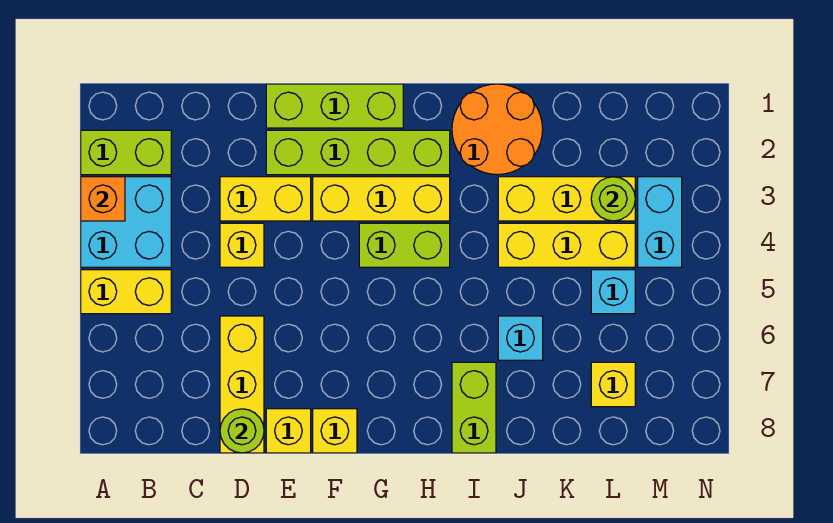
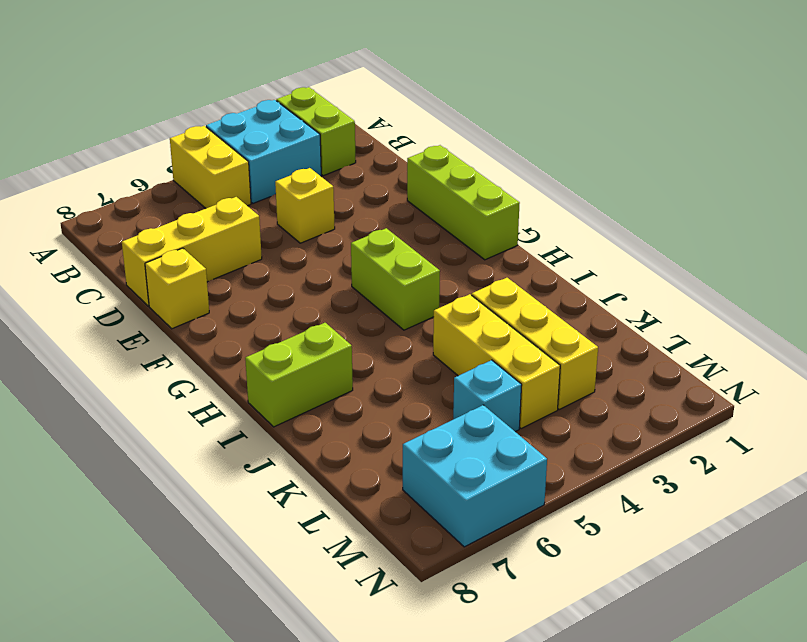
cyan brick M6:N7 level 1 -> none
none -> yellow brick D3:E3 level 1
none -> lime brick E2:H2 level 1
none -> yellow brick F3:H3 level 1

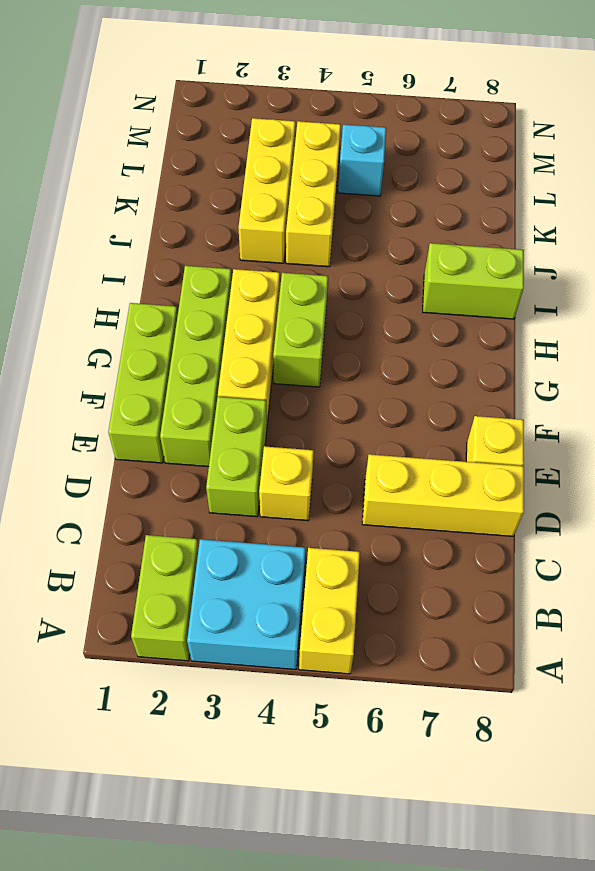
lime brick D3:E3 level 1 -> yellow brick D3:E3 level 1
none -> yellow brick F8 level 1
none -> orange round brick I1:J2 level 1
none -> cyan brick J6 level 1

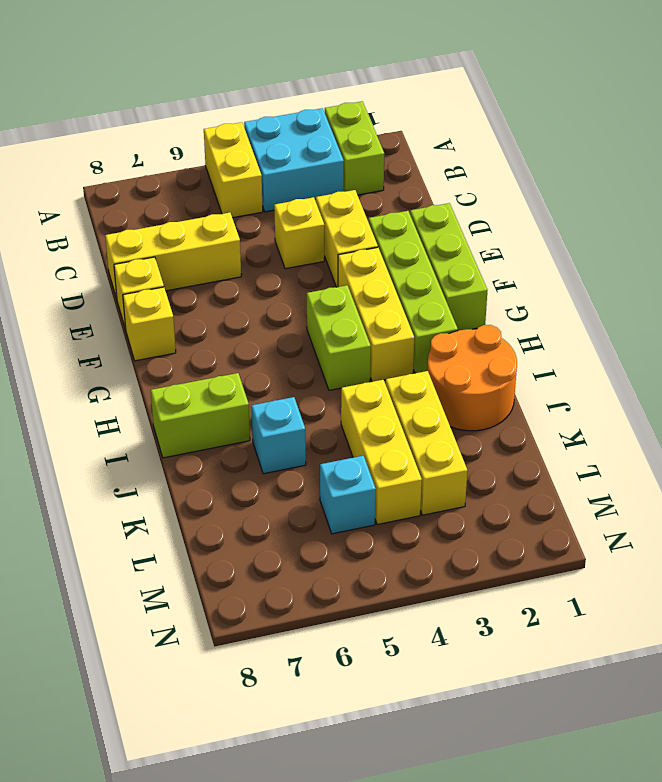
none -> yellow brick L7 level 1
none -> cyan brick M3:M4 level 1
none -> orange brick A3 level 2

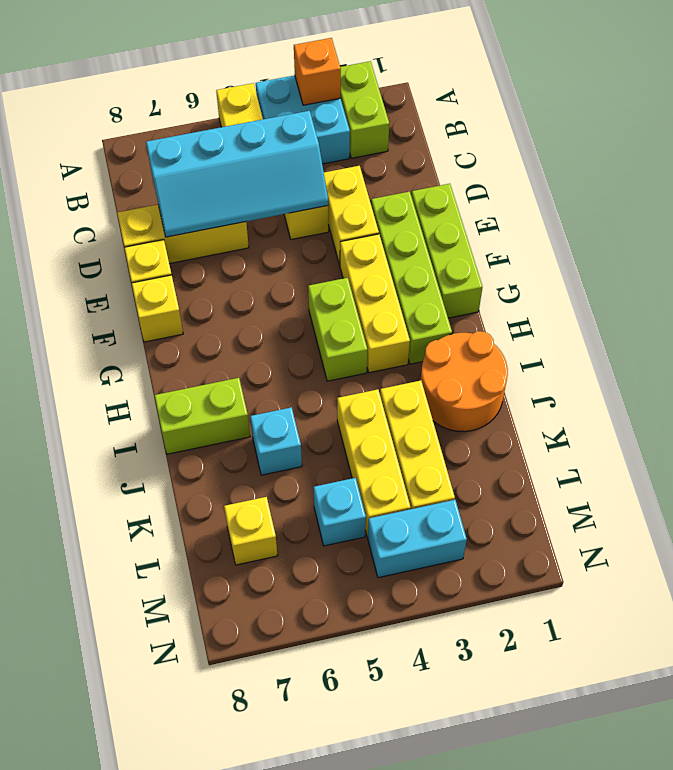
cyan slope C4:D7 level 2 top C -> none
none -> lime round brick D8 level 2
none -> lime round brick L3 level 2

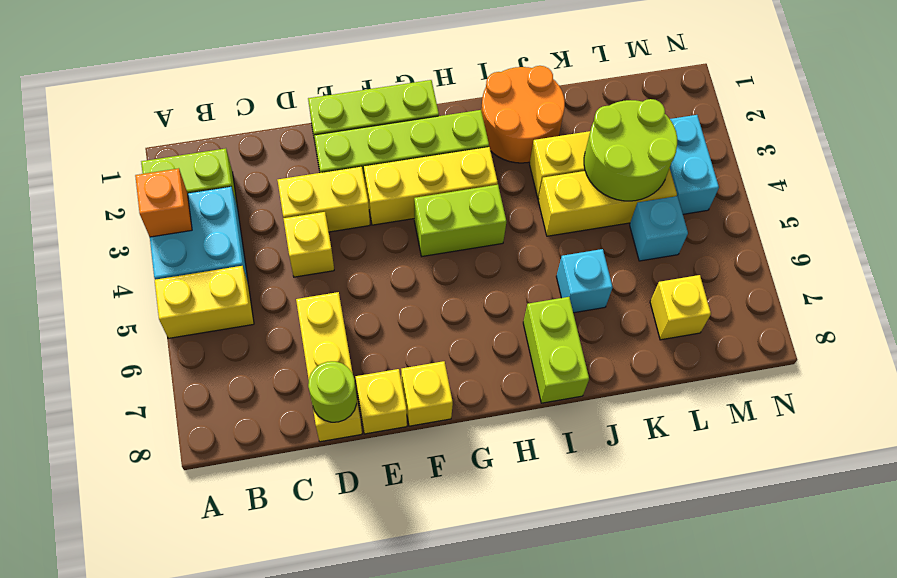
lime round brick K3:L4 level 2 -> lime round brick L3 level 2

